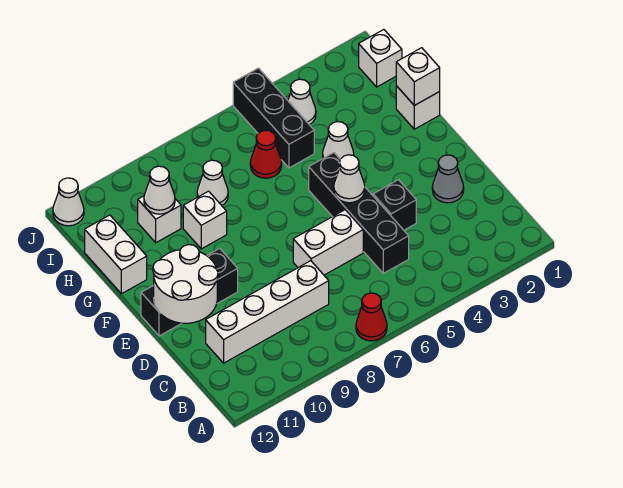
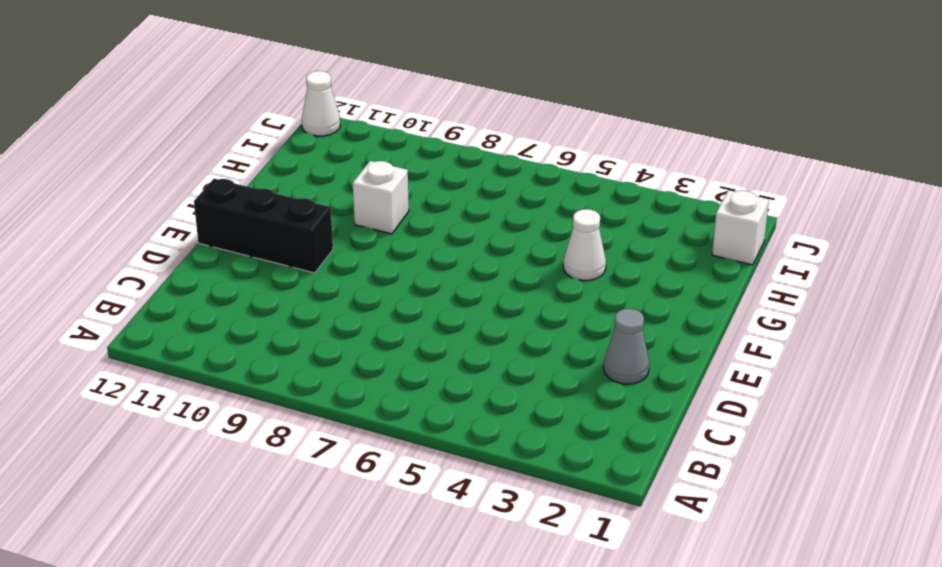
none -> red cone A7 level 1
none -> black brick C5:F5 level 1
none -> white brick C8:C11 level 1

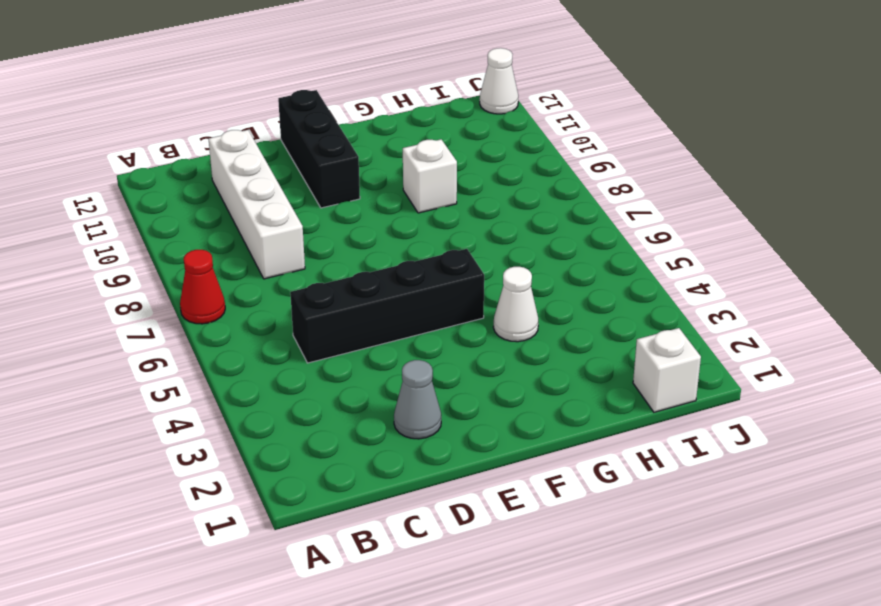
none -> black brick D4 level 1
none -> white brick D6:D7 level 1
none -> white brick G1 level 1

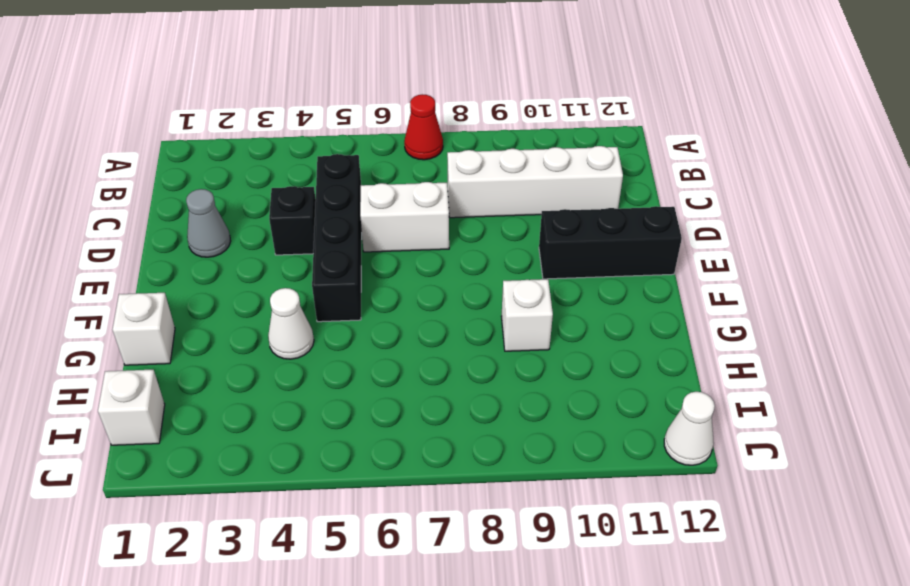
none -> white brick G12:H12 level 1
none -> black brick H5:J5 level 1
none -> red cone H6 level 1

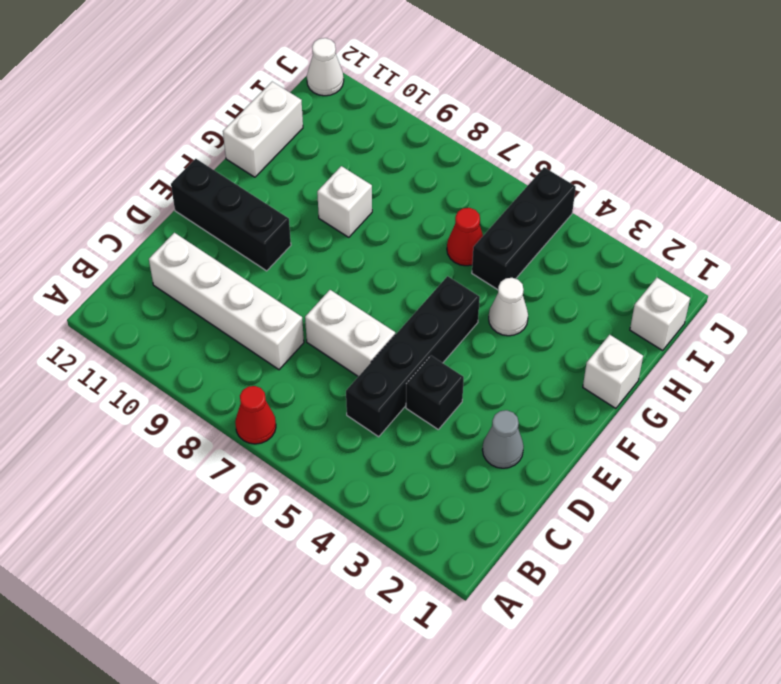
none -> white cone H8 level 1
none -> white brick H10 level 1
none -> white cone I4 level 1

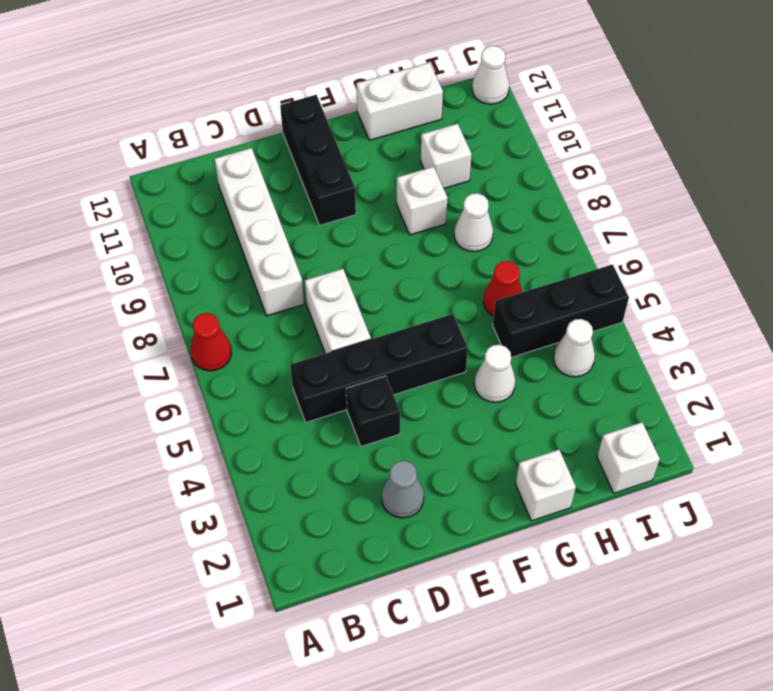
none -> white round brick D11:E12 level 2
none -> white cone E5 level 2
none -> white brick G1 level 2

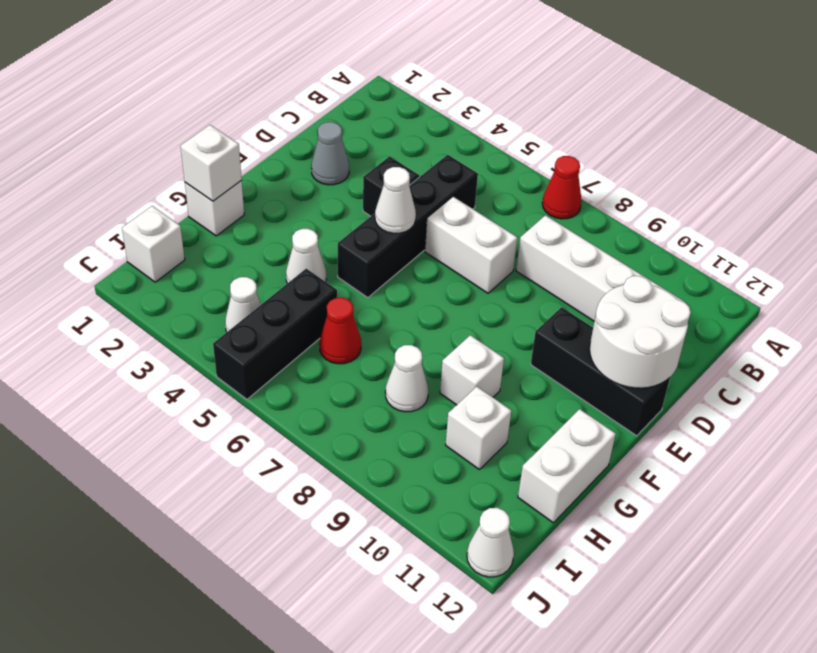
none -> white cone H10 level 2

